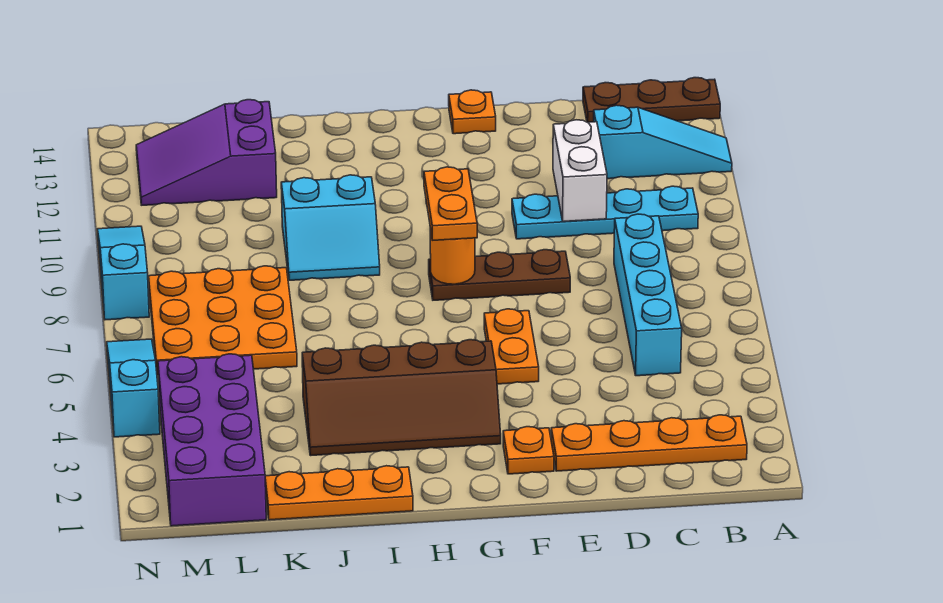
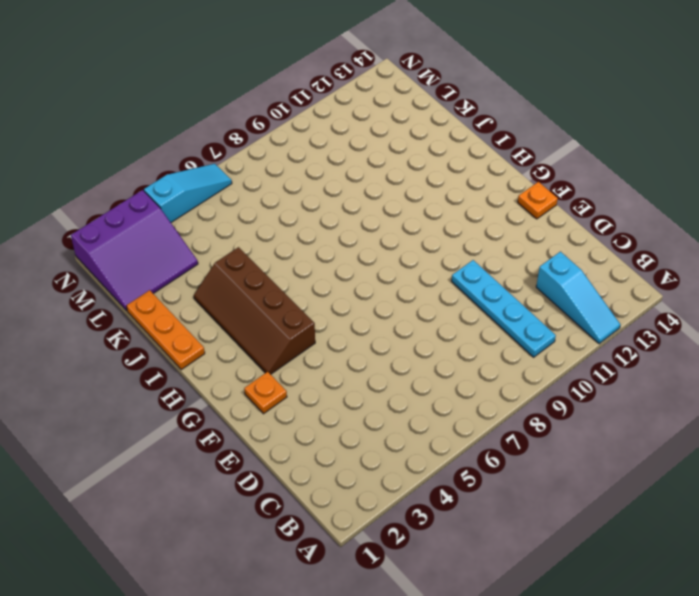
purple slope L1:N3 level 1 top N -> purple brick L1:M4 level 1
none -> brown plate A14:C14 level 1
none -> orange plate B2:E2 level 1
none -> cyan brick C5:C8 level 1

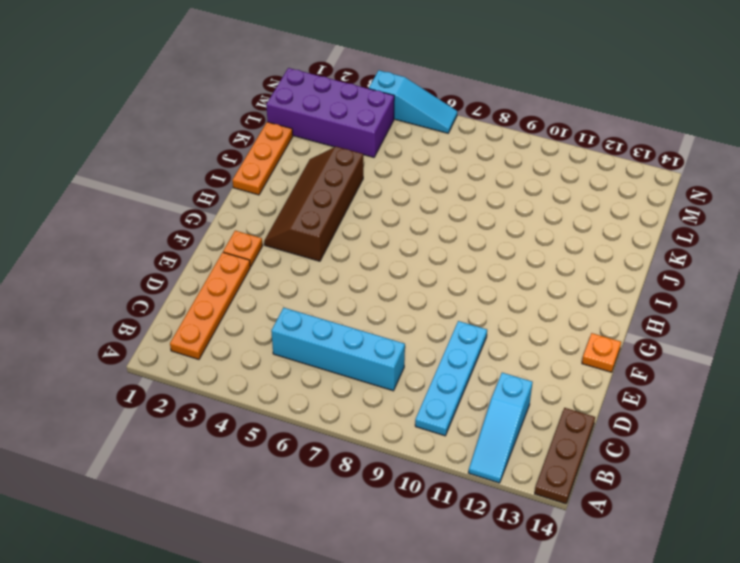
none -> brown plate E8:G8 level 1
none -> orange plate F5:F6 level 1
none -> cyan slope I9:J10 level 1 top 10

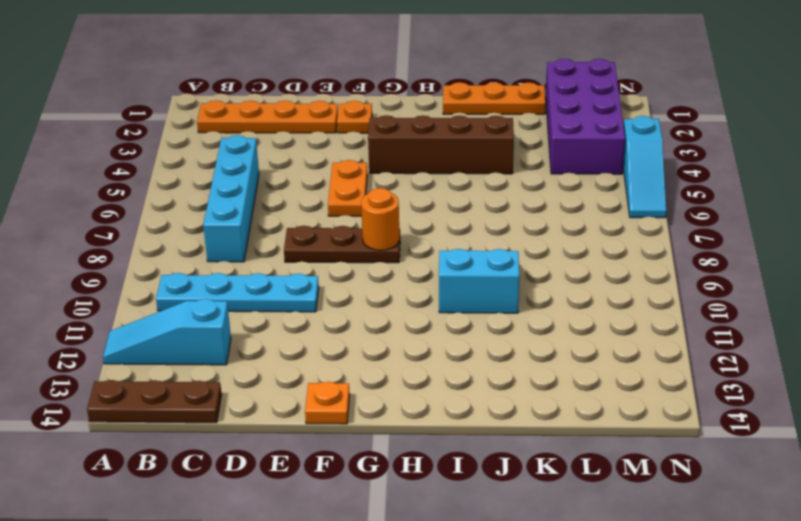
none -> orange plate K6:M8 level 1
none -> purple slope K12:M13 level 1 top K
none -> cyan slope N8:N10 level 1 top 8

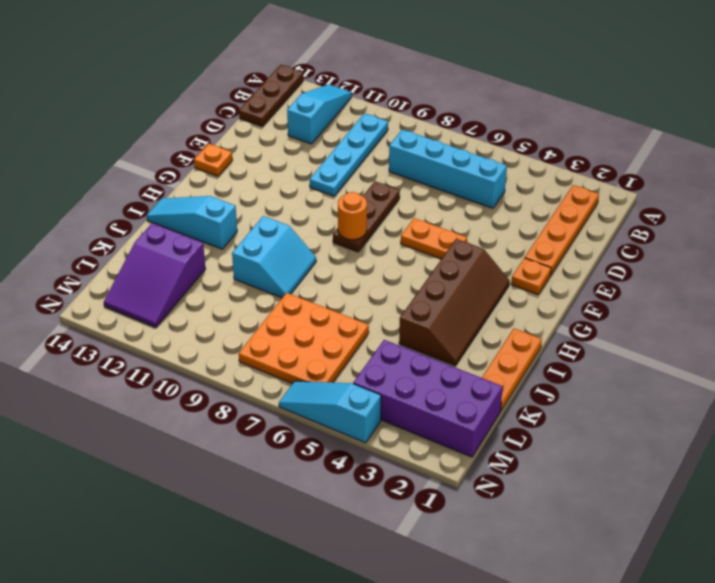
cyan slope I12:I14 level 1 top 12 -> cyan slope N8:N10 level 1 top 8
none -> white brick D10:D11 level 2
none -> orange plate G8:G9 level 3

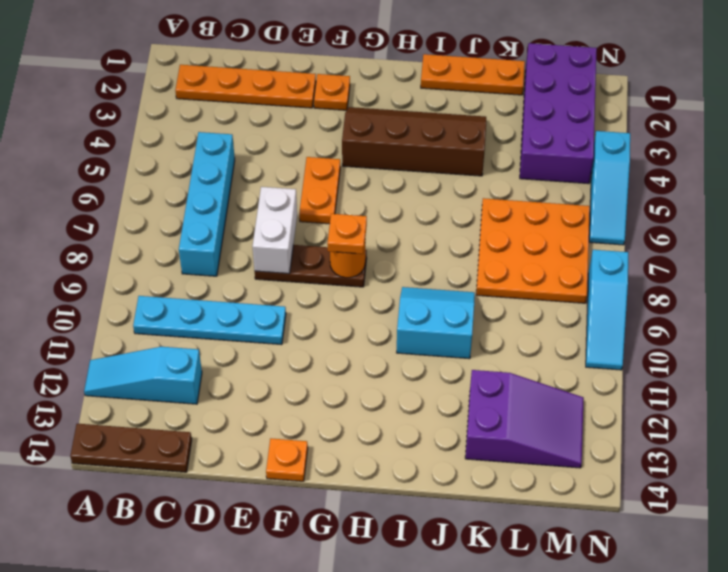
white brick E7:E8 level 2 -> white brick D10:D11 level 2
orange plate G8 level 3 -> orange plate G8:G9 level 3

